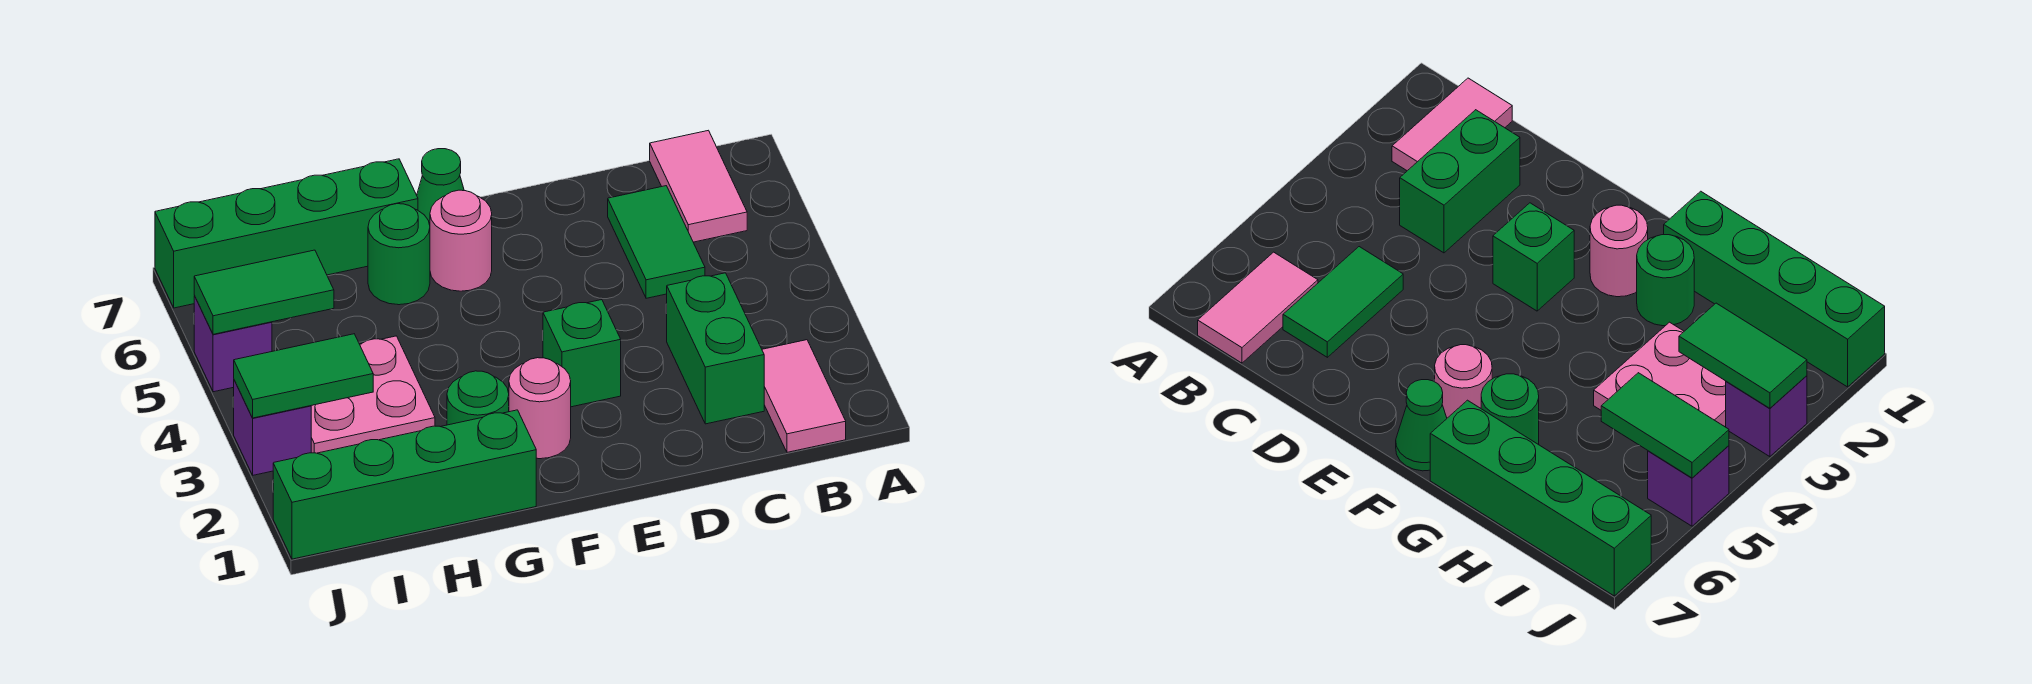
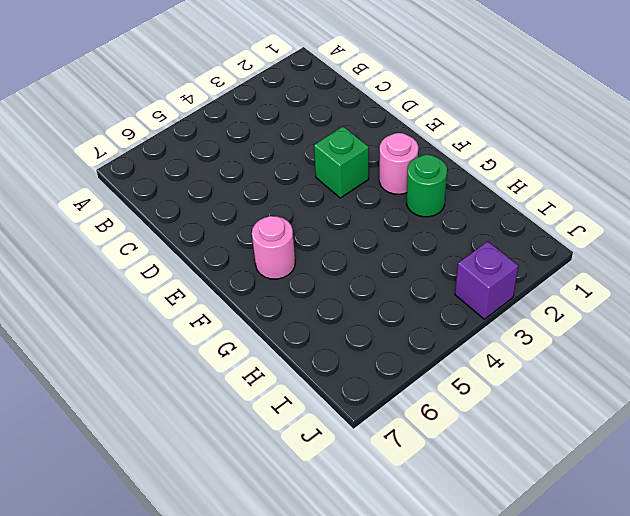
none -> pink tile B1:B2 level 1
none -> pink tile B6:B7 level 1
none -> green brick C2:C3 level 1

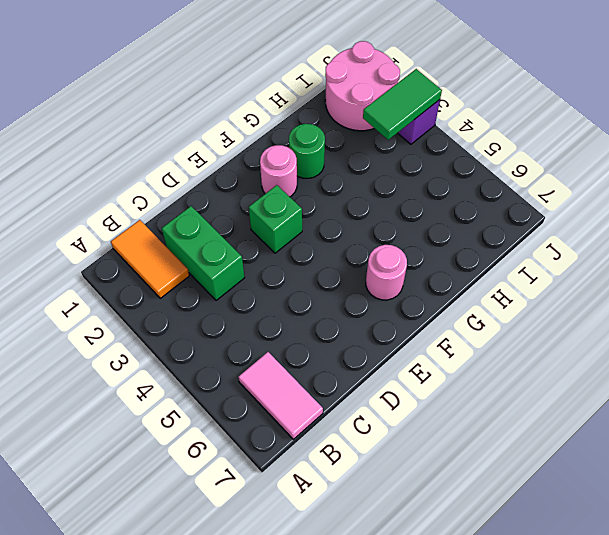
orange tile B1:B2 level 1 -> pink tile B1:B2 level 1
pink round brick I1:J2 level 1 -> green brick G1:J1 level 1
none -> green tile C5:C6 level 1
none -> green cone F7 level 1
none -> green round brick G6 level 1

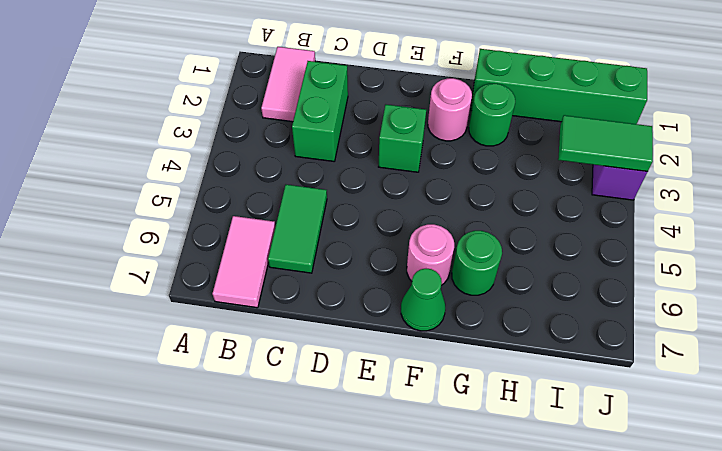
none -> green brick G7:J7 level 1
none -> pink plate H3:I4 level 1
none -> purple brick J5 level 1

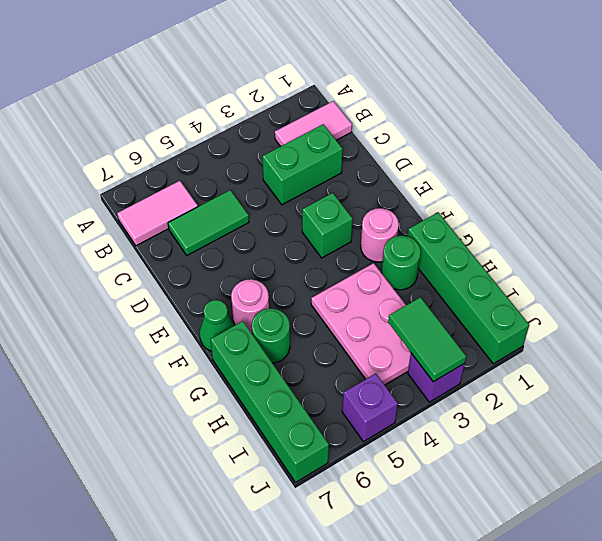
pink plate G3:I4 level 1 -> pink plate H3:I4 level 1
none -> green tile I5:J5 level 2

